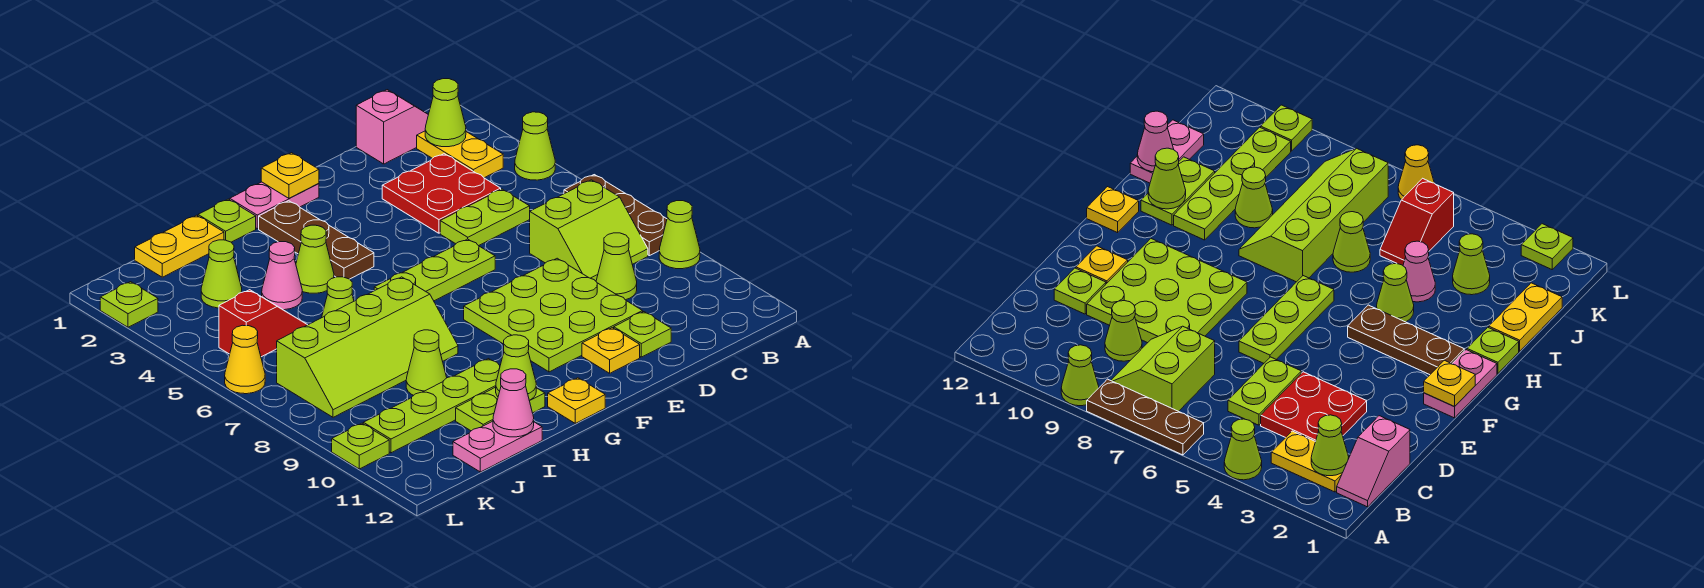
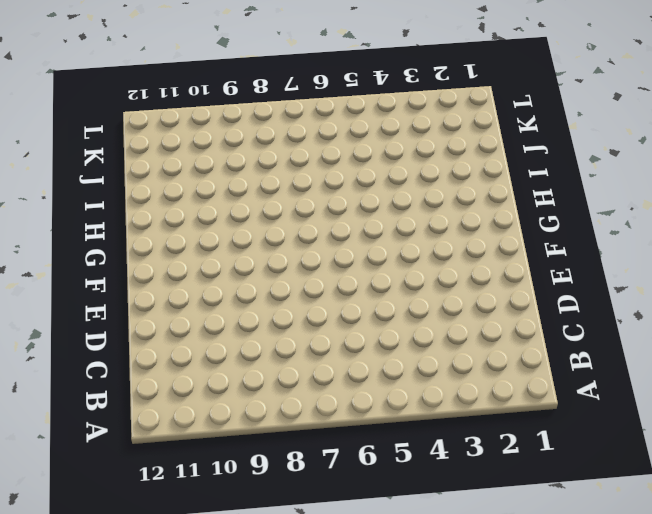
none -> lime cone A4 level 1
none -> brown plate A6:A8 level 1
none -> lime cone A9 level 1
none -> pink slope B1:C1 level 1 top C

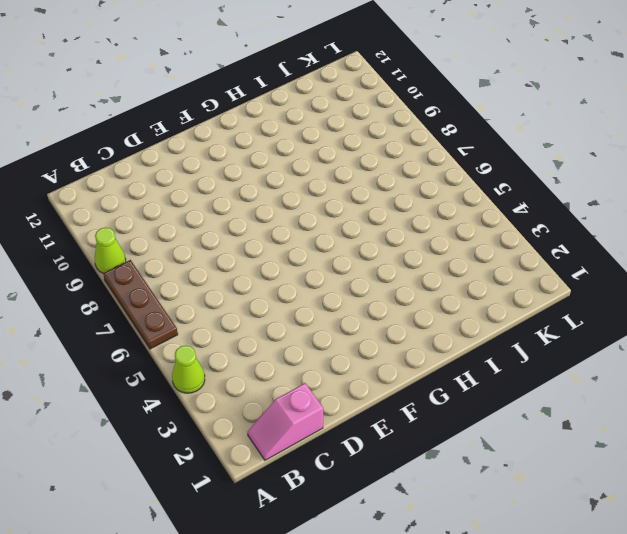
none -> yellow plate B2:B3 level 1
none -> lime slope B7:C8 level 1 top 7
none -> red plate C3:D4 level 1
none -> lime plate C5:D5 level 1

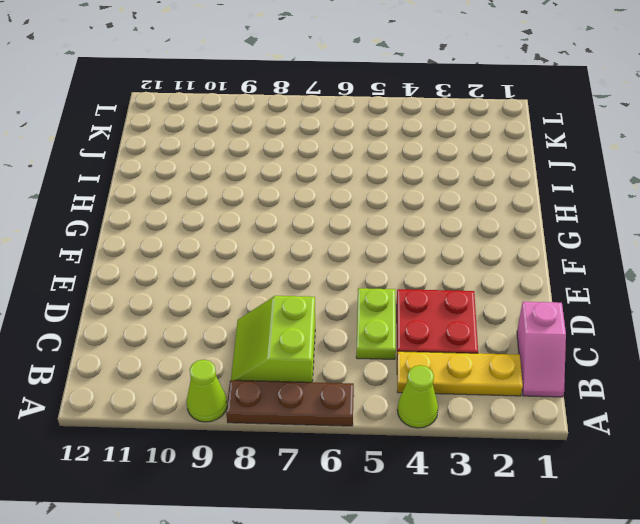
yellow plate B2:B4 level 1 -> yellow plate B2:B3 level 1
none -> lime cone C9 level 1
none -> lime plate D8:F10 level 1
none -> lime plate D11 level 1
none -> lime plate E6:G6 level 1

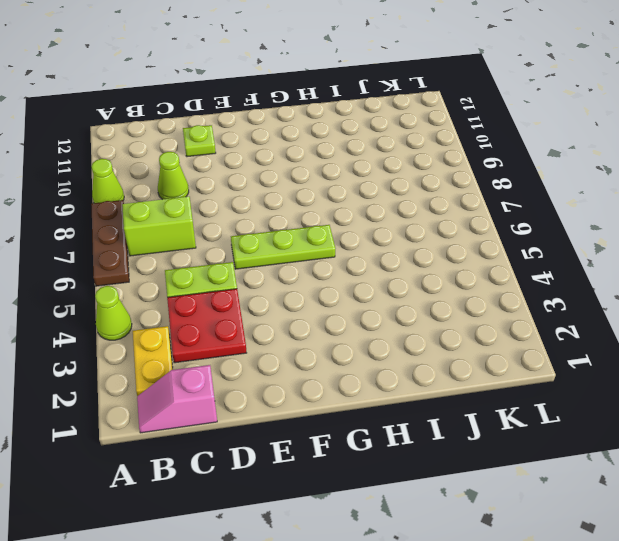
none -> lime plate D8:F10 level 1
none -> yellow plate E11 level 1
none -> pink plate F1:G1 level 1
none -> brown plate G2:G4 level 1

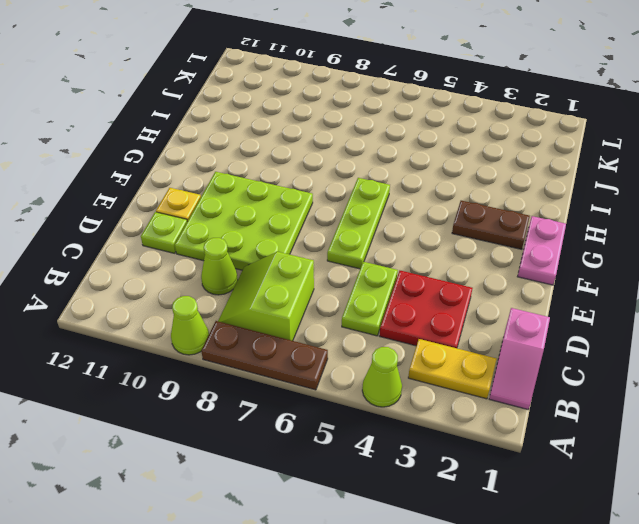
brown plate G2:G3 level 1 -> brown plate G2:G4 level 1
none -> yellow plate G12 level 1
none -> lime plate H1 level 1
none -> lime cone H4 level 1
none -> lime slope H7:K8 level 1 top 7

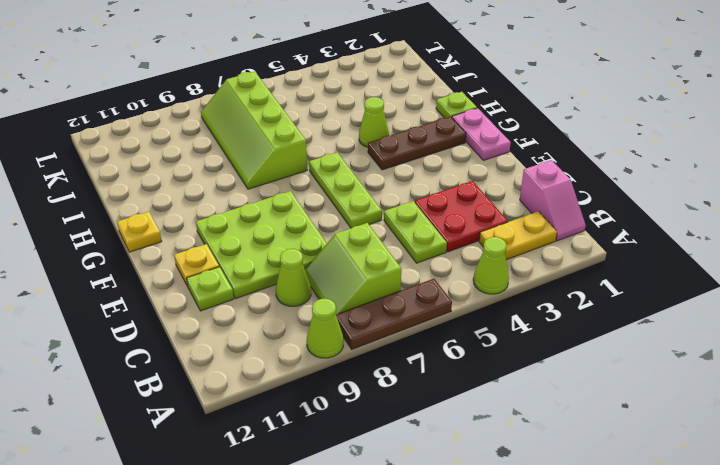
none -> lime plate H10:K10 level 1
none -> lime plate H11:I11 level 1
none -> yellow plate I1:J1 level 1
none -> pink cone I4 level 1

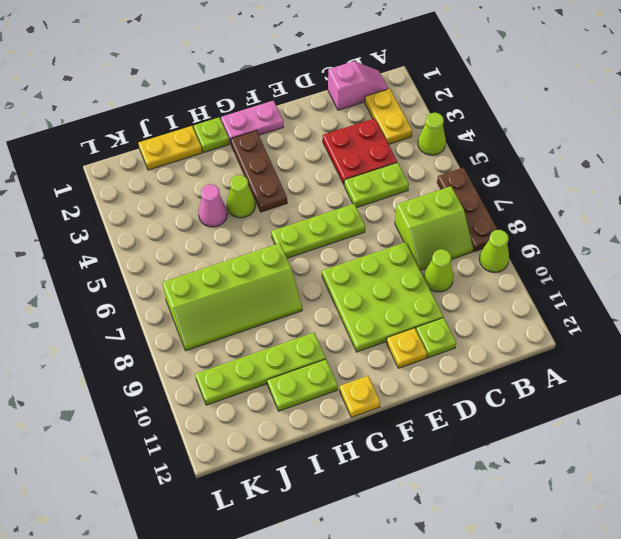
none -> lime cone I6 level 1
none -> lime cone I9 level 1
none -> pink plate I12:J12 level 1
none -> lime cone J3 level 1

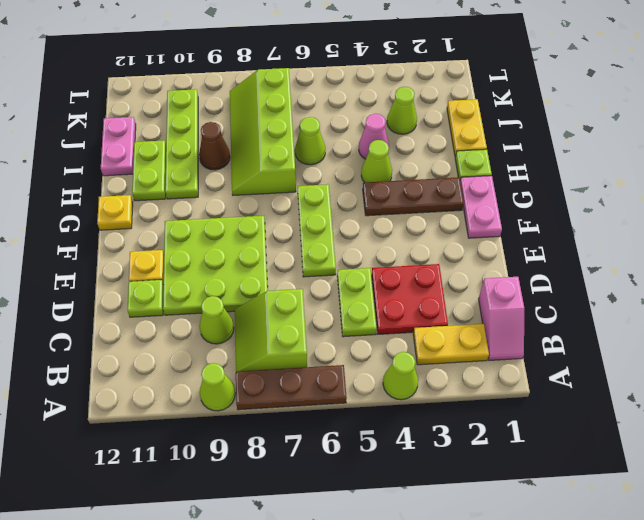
brown cone I9 level 1 -> lime cone I9 level 1
none -> red slope J5:K5 level 1 top K
none -> lime plate L2 level 1
none -> yellow cone L6 level 1
none -> lime plate L10 level 1

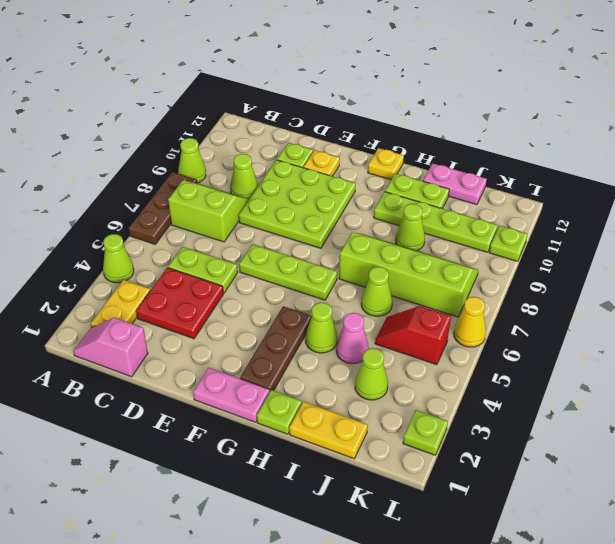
none -> lime cone B2 level 2
none -> yellow plate F1 level 2
none -> lime cone H11 level 2
none -> pink cone I12 level 2

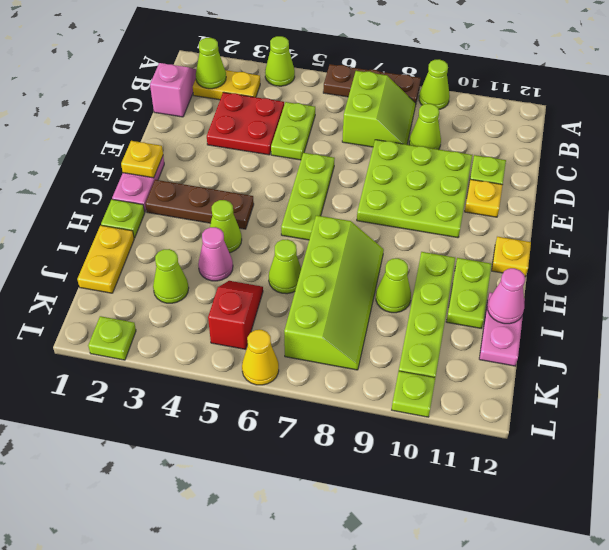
none -> lime cone H11 level 2

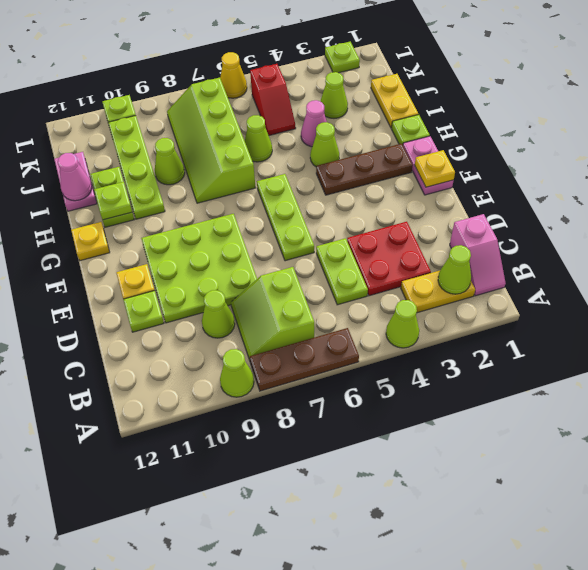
lime plate H11 level 2 -> lime cone H11 level 2

